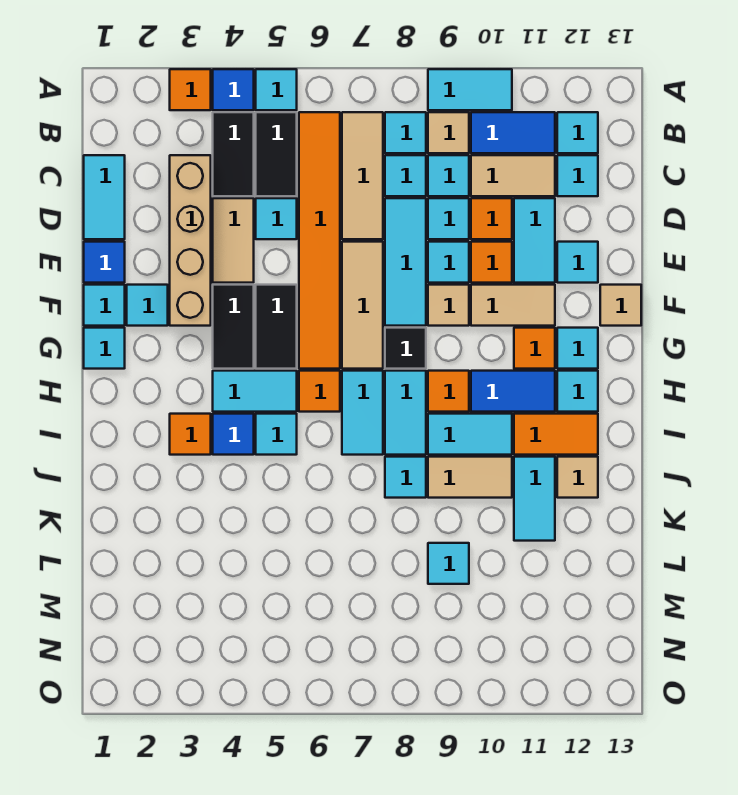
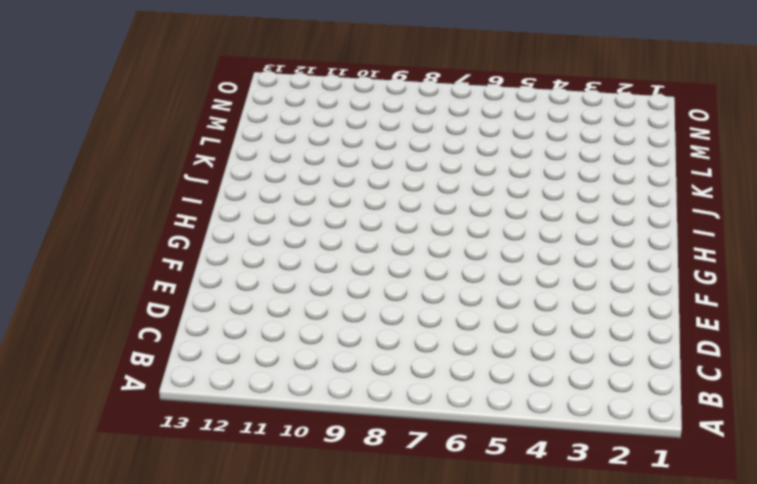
none -> orange tile A3 level 1
none -> blue tile A4 level 1
none -> cyan tile A5 level 1
none -> cyan tile A9:A10 level 1

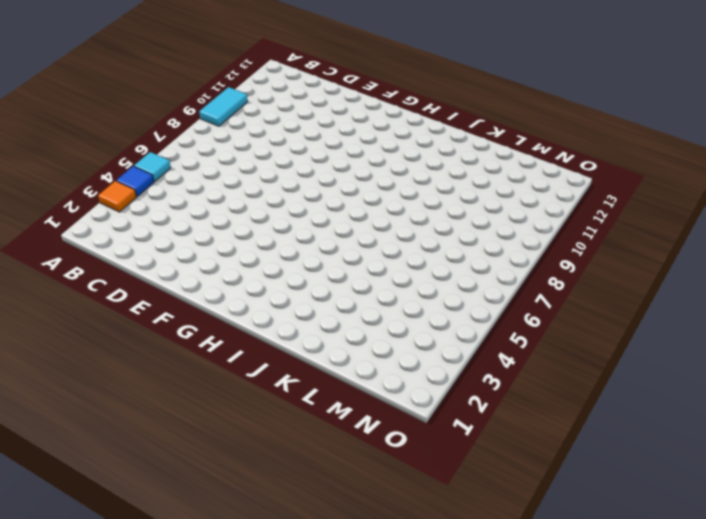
none -> black tile B4:C4 level 1
none -> black tile B5:C5 level 1
none -> orange tile B6:G6 level 1
none -> tan tile B7:D7 level 1

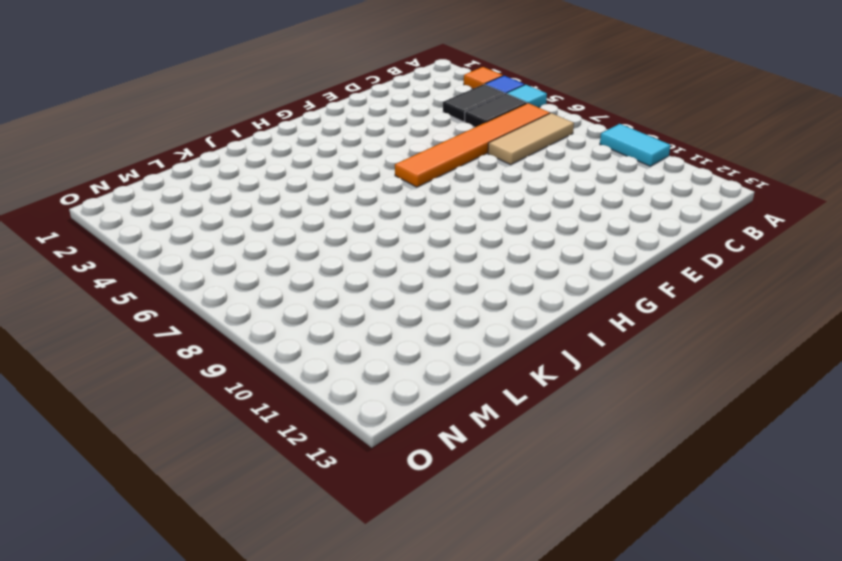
none -> cyan tile B8 level 1
none -> tan tile B9 level 1
none -> blue tile B10:B11 level 1
none -> cyan tile B12 level 1

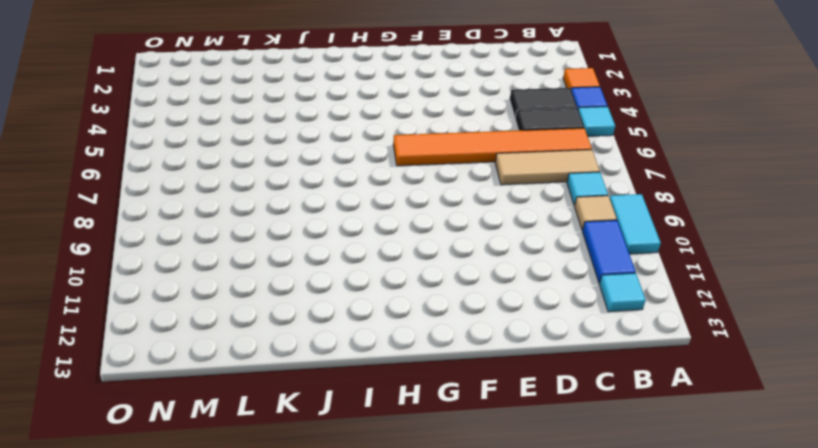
none -> cyan tile C1:D1 level 1
none -> tan brick C3:F3 level 1
none -> cyan tile C8 level 1
none -> cyan tile C9 level 1

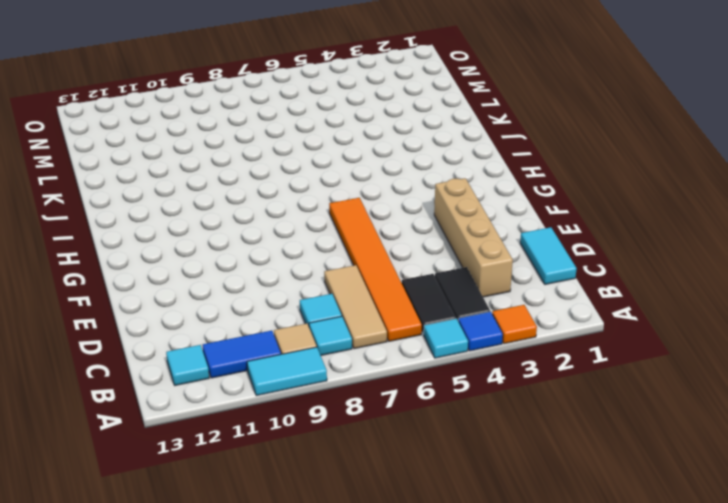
none -> cyan tile C9 level 1
none -> tan tile C10:C11 level 1
none -> cyan tile C12 level 1
none -> tan tile D4:E4 level 1

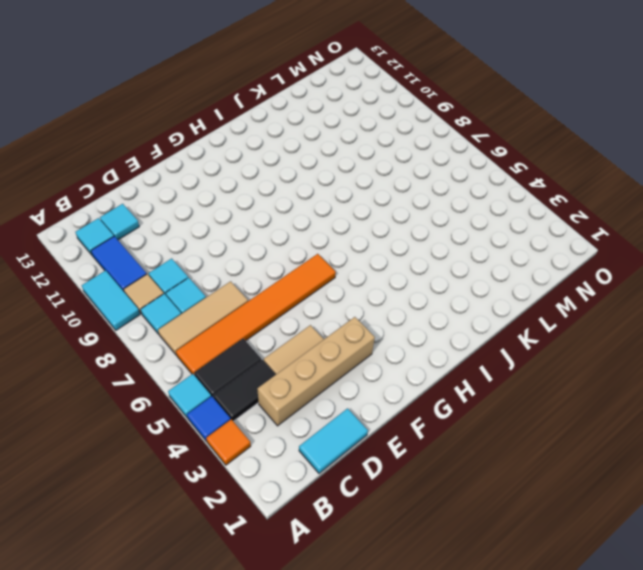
none -> tan tile C10:C11 level 1
none -> cyan tile D5 level 1
none -> cyan tile D8:F8 level 1
none -> cyan tile D9 level 1

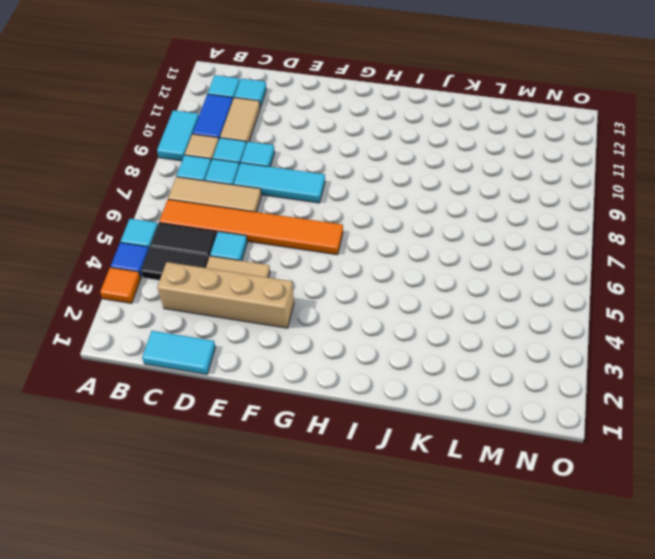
none -> orange tile D10 level 1
none -> cyan tile D11:E11 level 1
none -> blue tile E1 level 1
none -> tan tile E7:G7 level 1

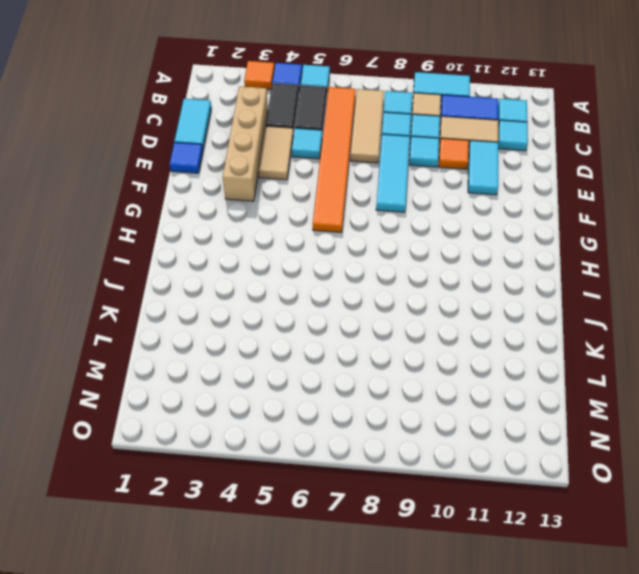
none -> tan tile E7:G7 level 1
none -> cyan tile E9 level 1
none -> orange tile E10 level 1
none -> cyan tile E12 level 1

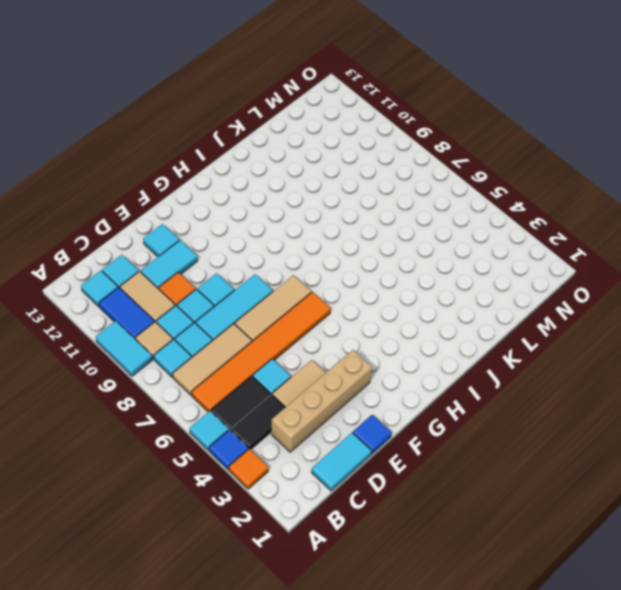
none -> orange tile E10 level 1
none -> cyan tile F1 level 1
none -> cyan tile F2 level 1
none -> black tile F4:G4 level 1

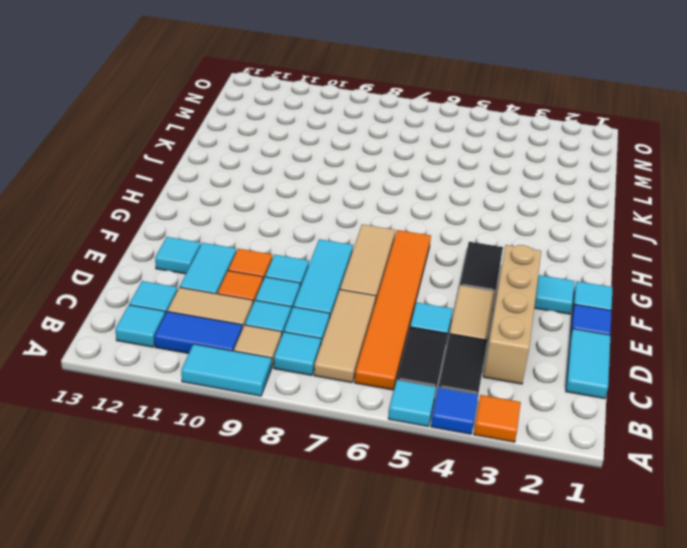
none -> black tile F5:G5 level 1
none -> tan tile F9 level 1
none -> tan tile F10:F11 level 1
none -> tan tile F13 level 1

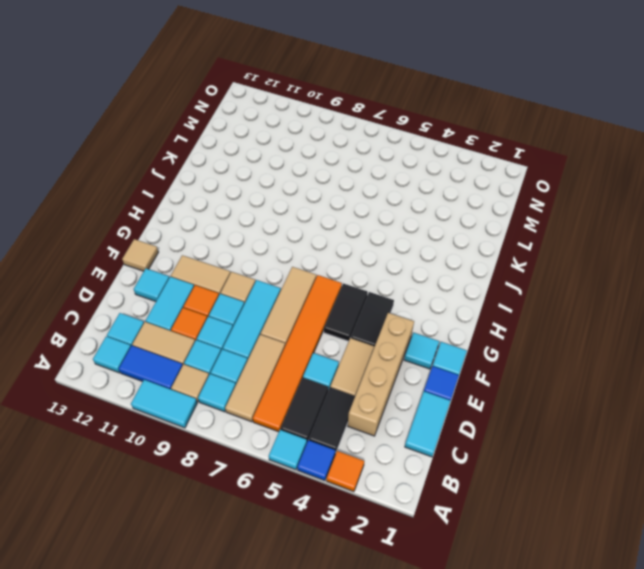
none -> cyan tile G1 level 1
none -> black tile G8 level 1
none -> orange tile G11 level 1
none -> cyan tile G12 level 1

